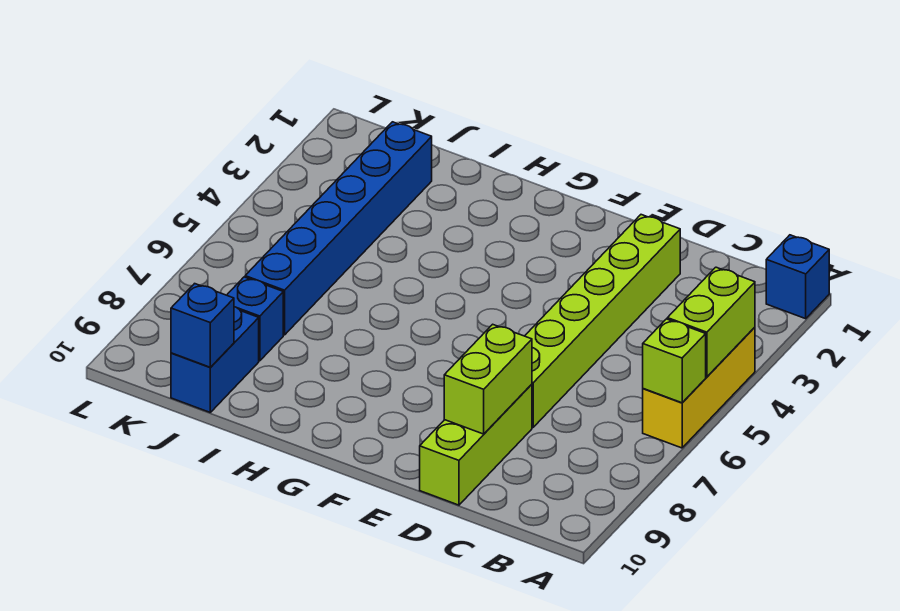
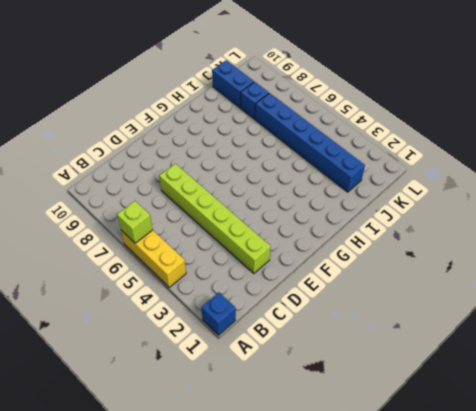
none -> lime brick D8:D10 level 1
none -> lime brick A4:A5 level 2

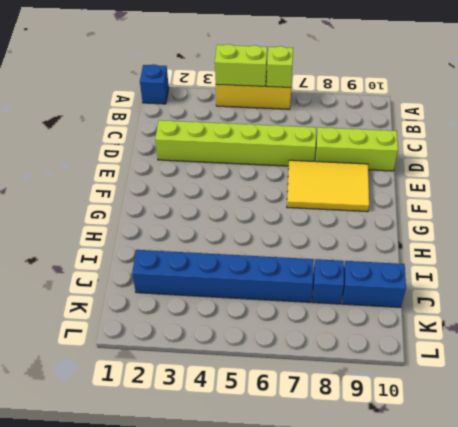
yellow tile E7:F9 level 1 -> none
none -> lime brick D8:D9 level 2
none -> blue brick J10 level 2

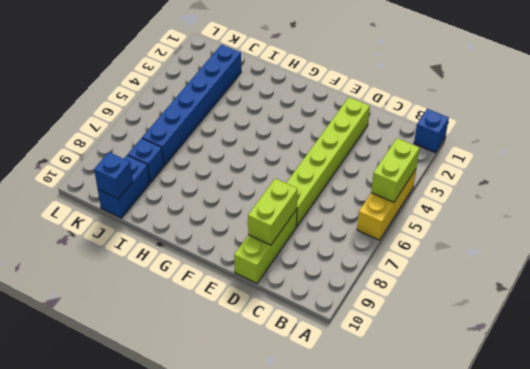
none -> lime brick A6 level 2

